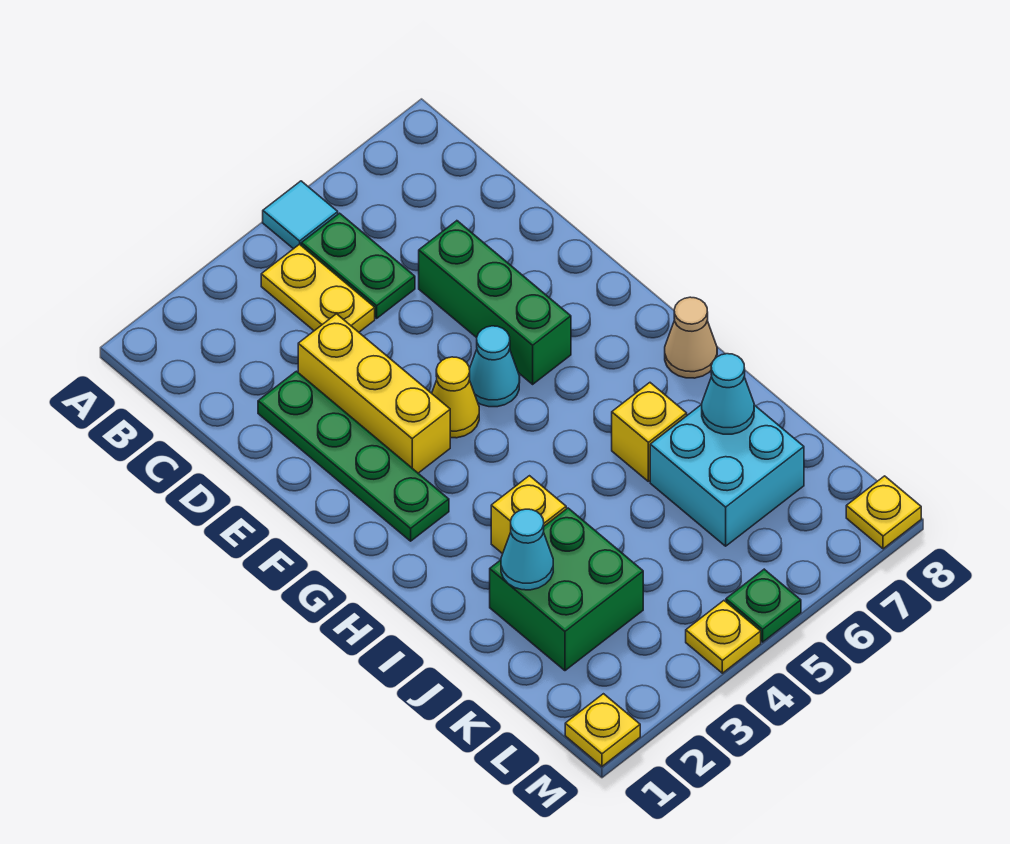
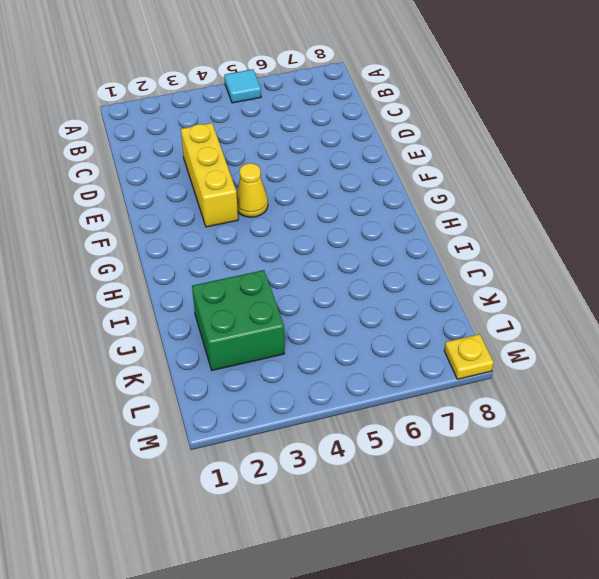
none -> yellow plate B4:C4 level 1
none -> green plate B5:C5 level 1
none -> green plate D2:G2 level 1

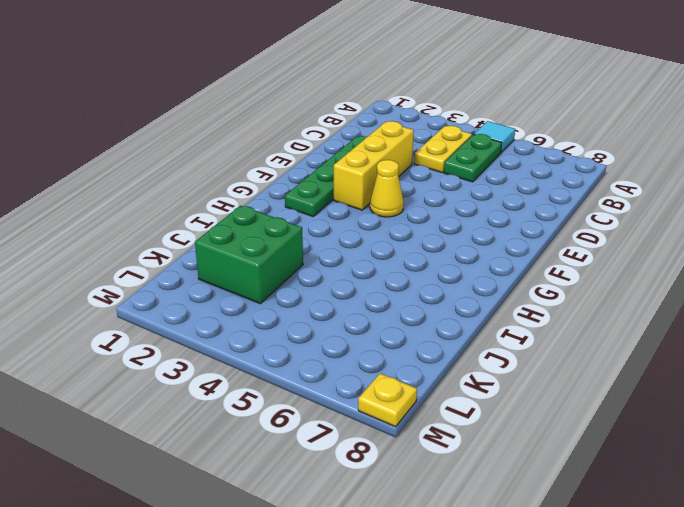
none -> green brick D6:F6 level 1
none -> cyan cone F5 level 1
none -> tan cone H8 level 1

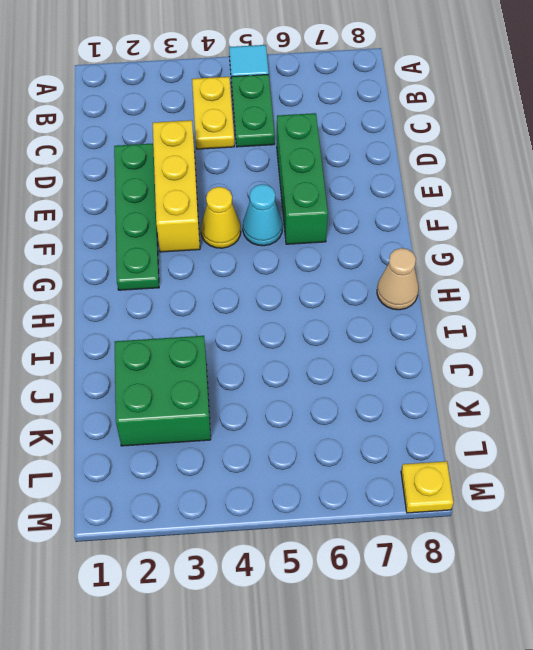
none -> yellow brick I3 level 1
none -> yellow brick I6 level 1
none -> cyan brick J6:K7 level 1

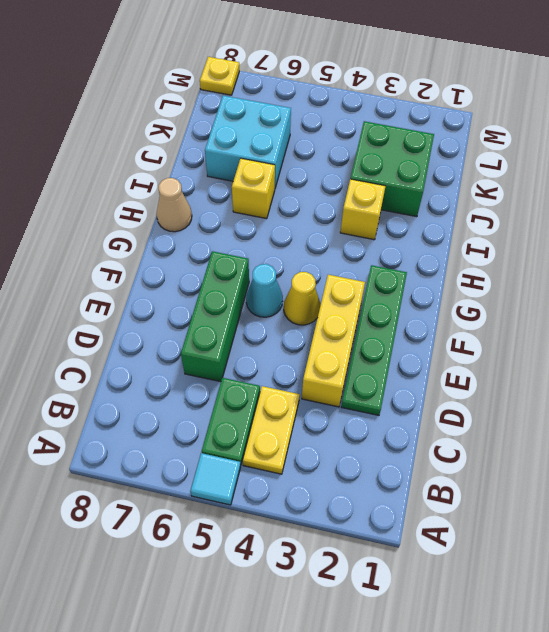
none -> yellow plate M1 level 1
none -> yellow plate M4 level 1
none -> green plate M5 level 1

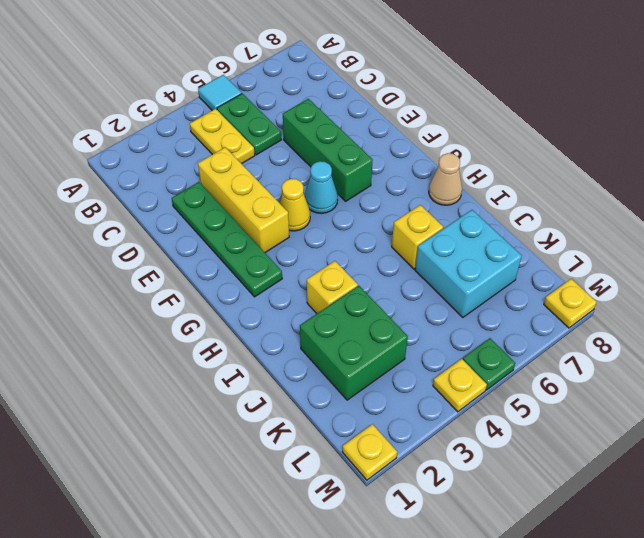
none -> cyan cone J2 level 2
none -> cyan cone J7 level 2

